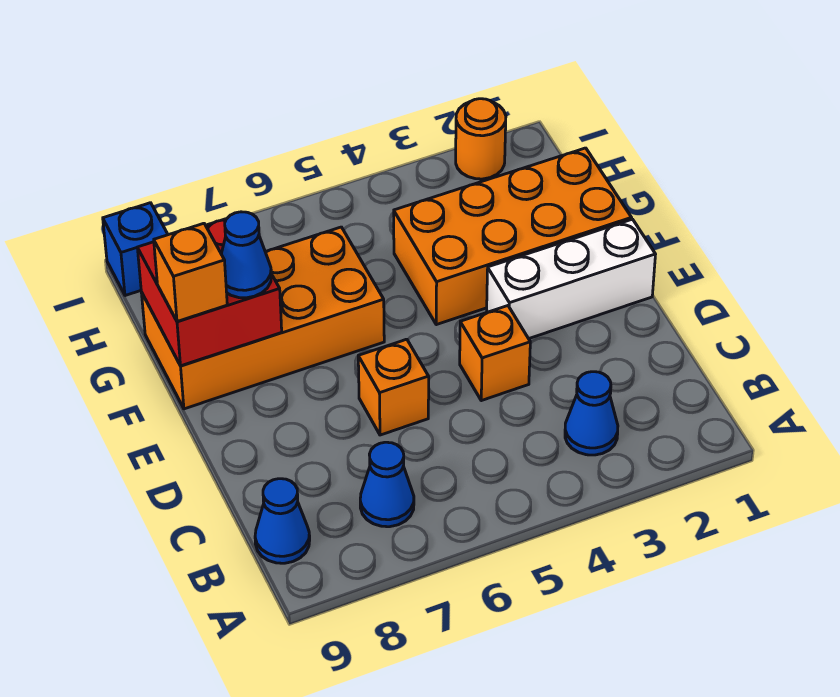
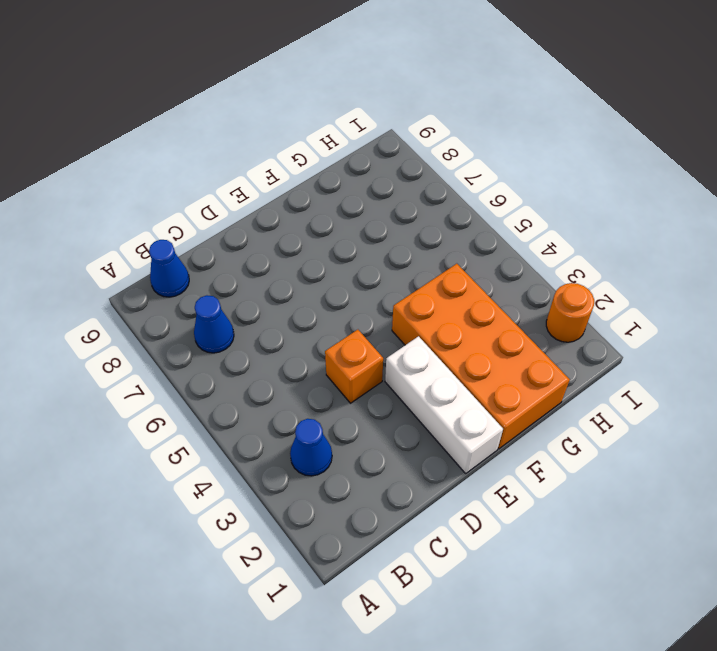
none -> orange brick D6 level 1
none -> orange brick F6:G9 level 1
none -> blue brick I9 level 1

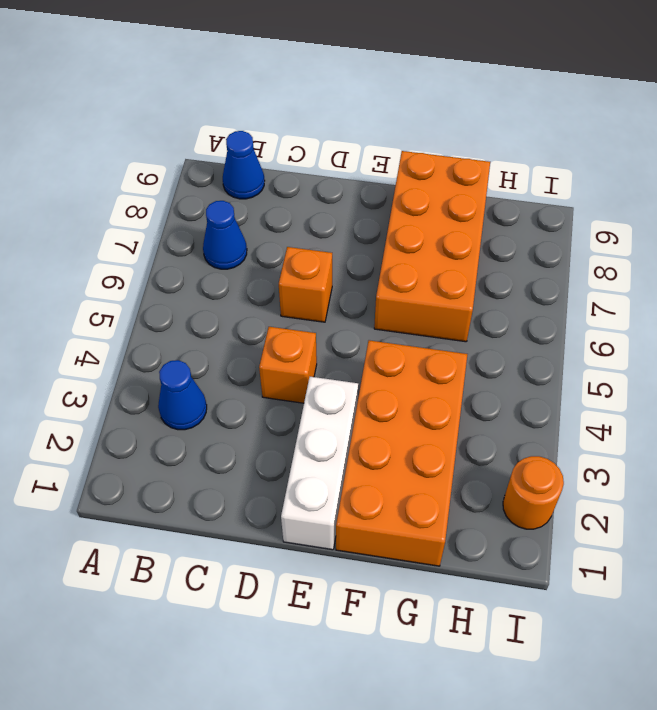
none -> blue brick I9 level 1
none -> red brick F8:G9 level 2
none -> blue cone F8 level 3

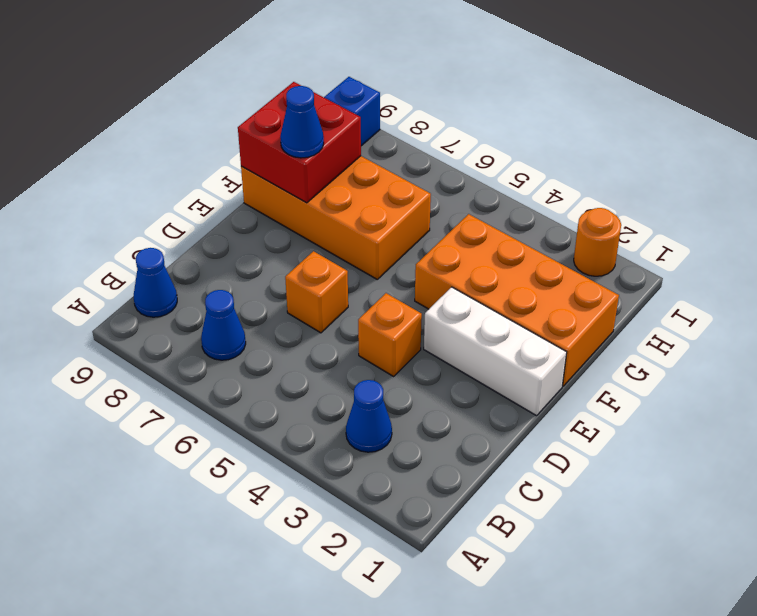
none -> orange brick F9 level 3

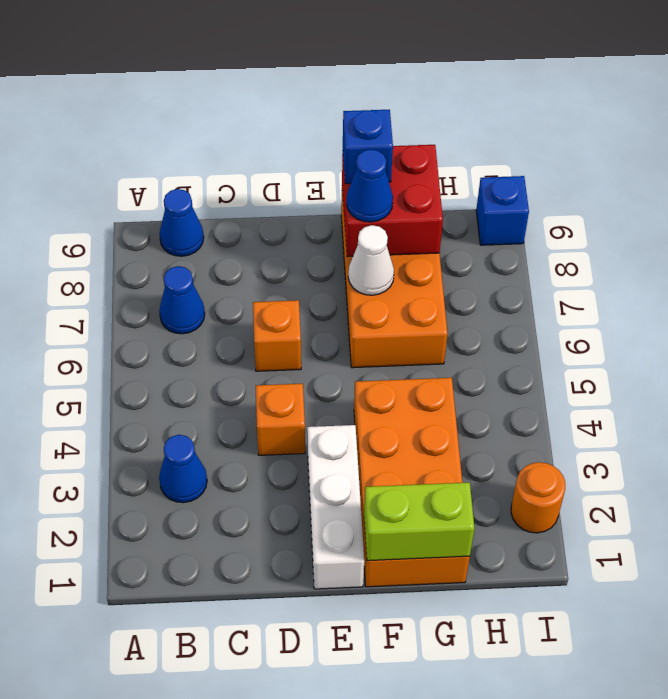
lime brick F1:G1 level 2 -> none
white cone F7 level 2 -> none
blue brick F9 level 3 -> orange brick F9 level 3

